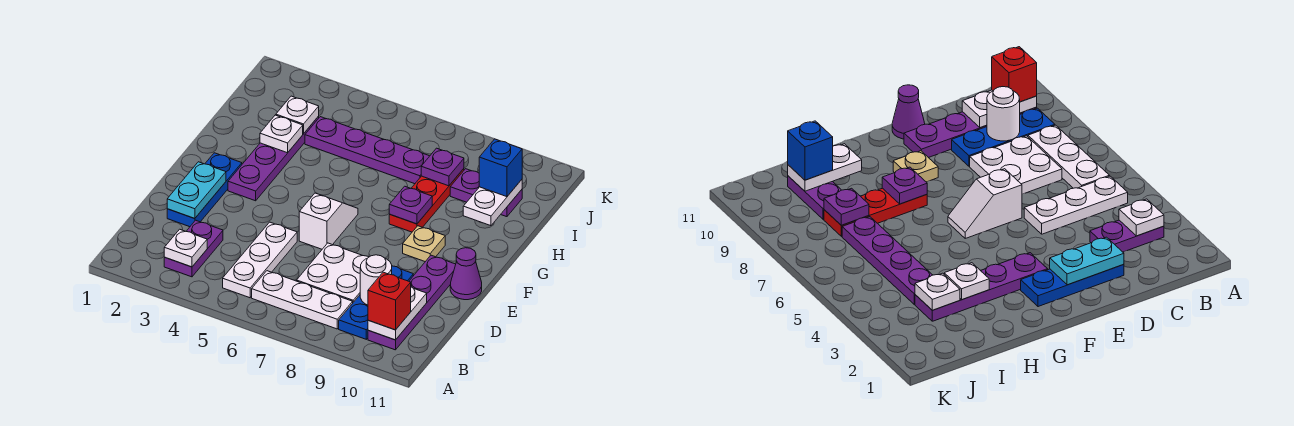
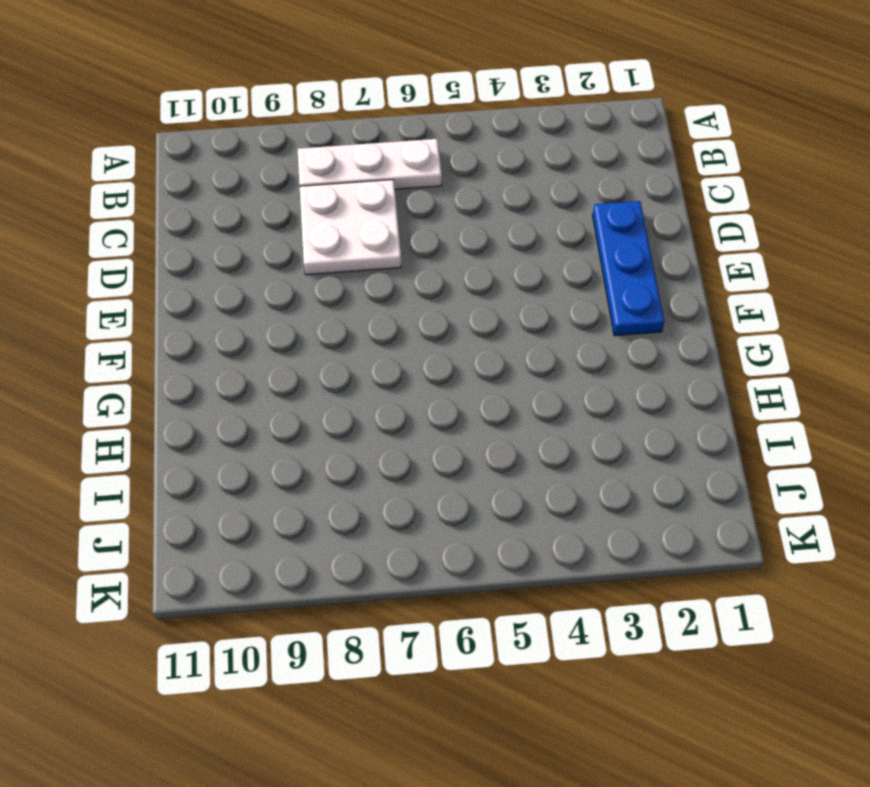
none -> purple plate B3:C3 level 1
none -> white plate B5:D5 level 1
none -> blue plate B9:D9 level 1

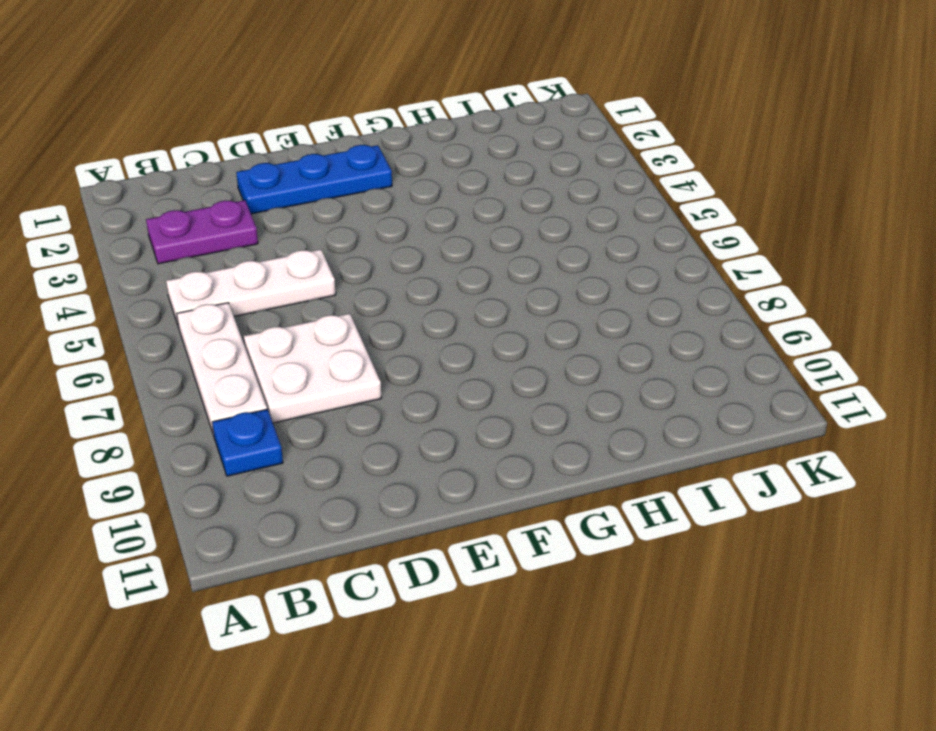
blue plate B9 level 1 -> blue plate B9:D9 level 1
none -> purple plate B10:E10 level 1
none -> white slope E6:F6 level 1 top E
none -> purple cone E11 level 1

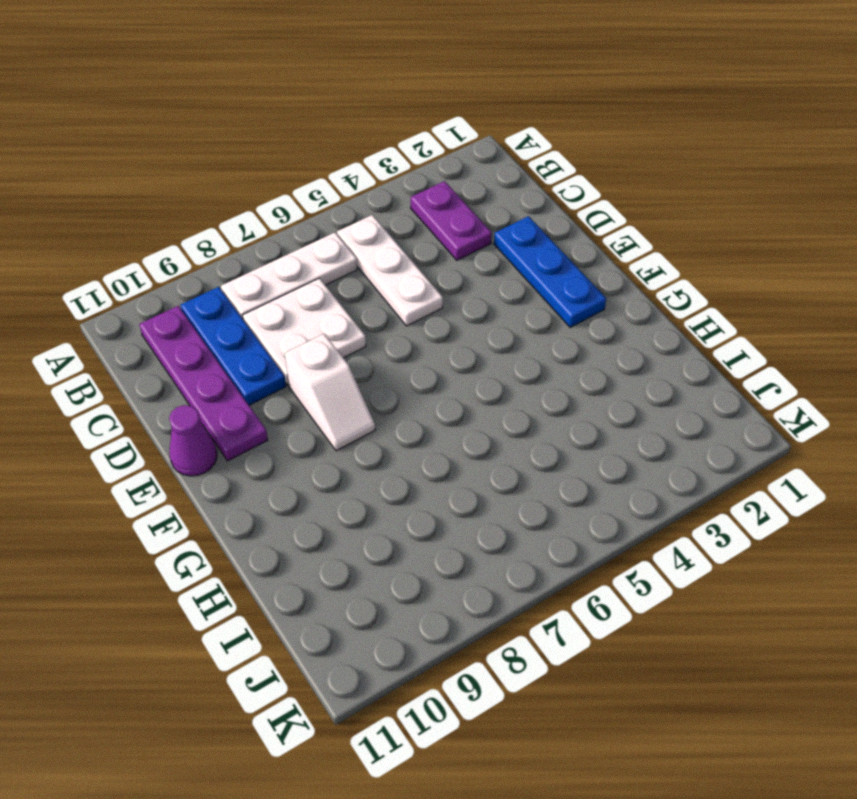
white slope E8:F8 level 1 top E -> white slope E6:F6 level 1 top E
none -> purple plate F3:I3 level 1
none -> tan plate F9 level 1
none -> red plate G8:I8 level 1

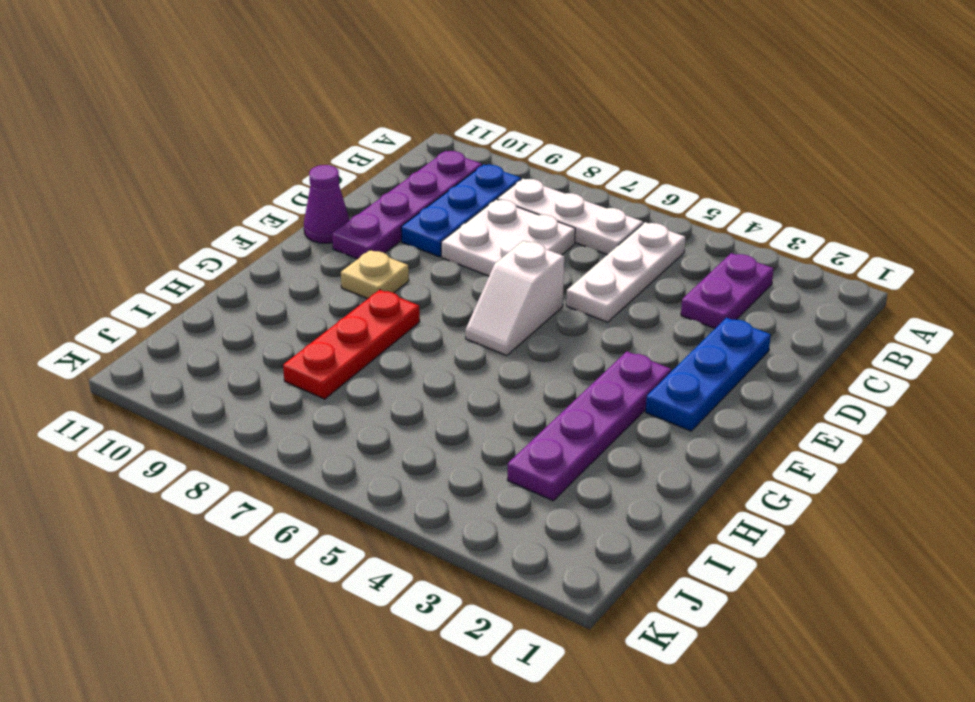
none -> purple plate I4:I7 level 1
none -> purple plate I9:I10 level 1
none -> white plate B3 level 2

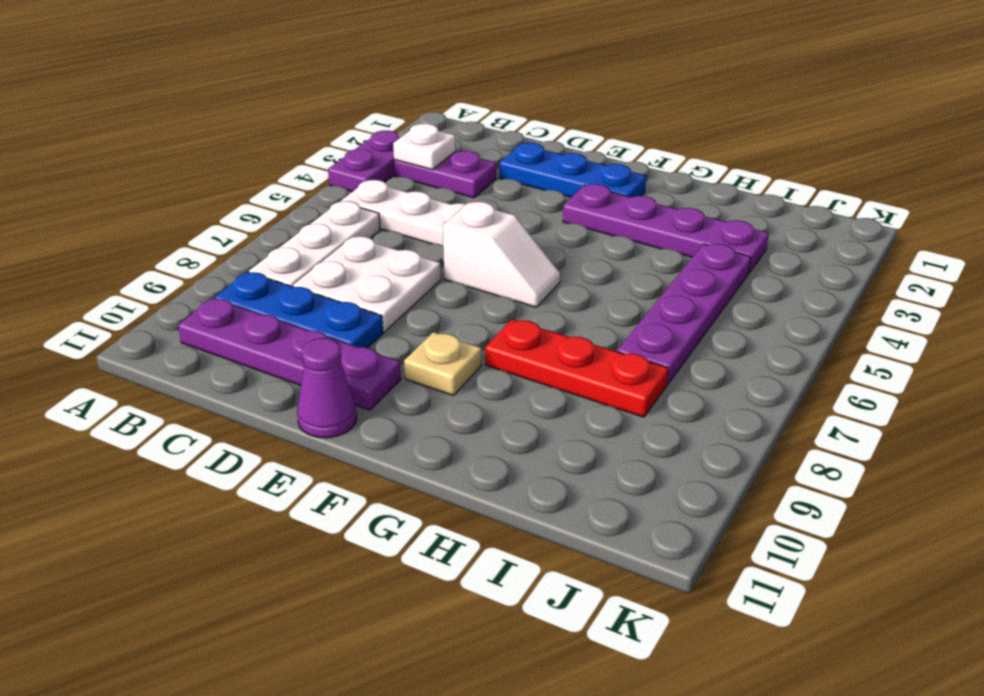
purple plate A3:A4 level 1 -> purple plate I9:I10 level 1
none -> white plate B10:C10 level 2
none -> white round brick C9 level 2
none -> cyan plate D2:E2 level 2

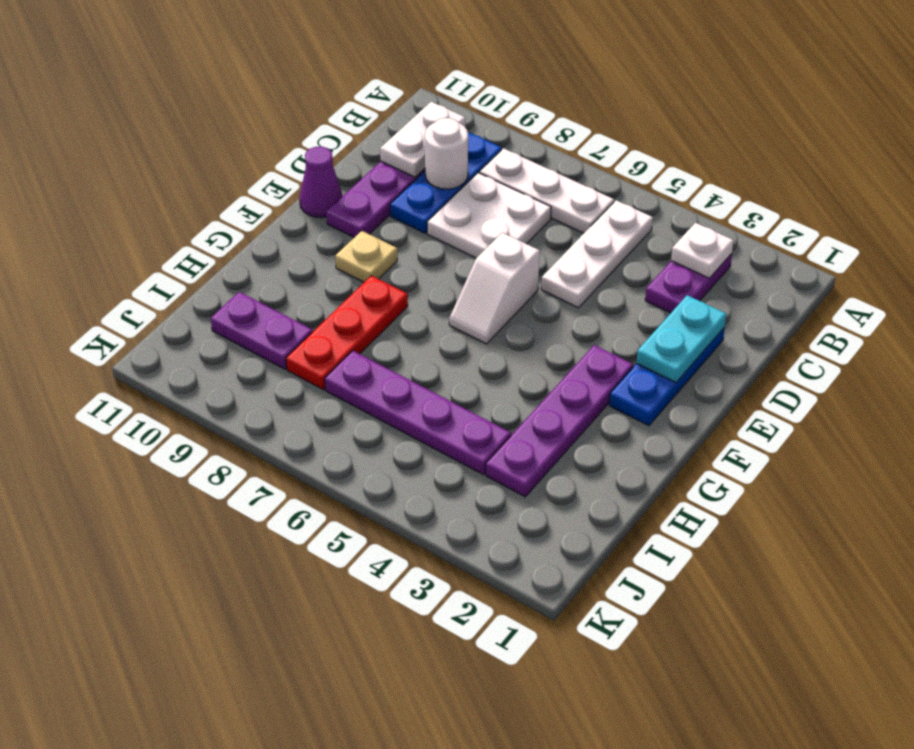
none -> purple plate G8 level 2
none -> white plate H3 level 2
none -> white plate H10:I10 level 2

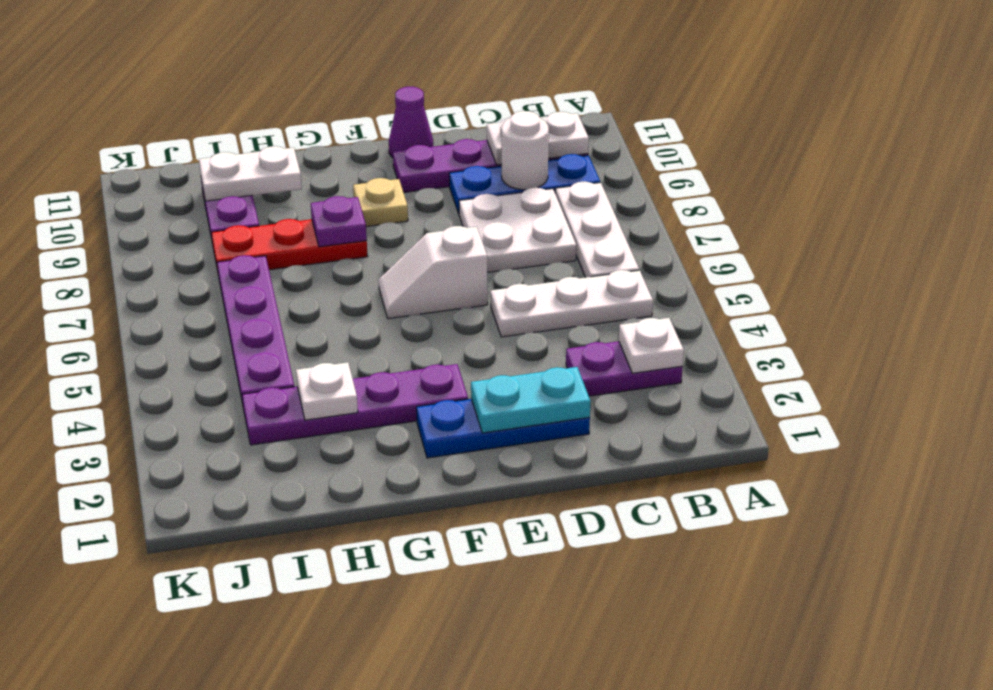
none -> white plate I3 level 2
none -> purple plate I8 level 2
none -> red brick B10 level 3

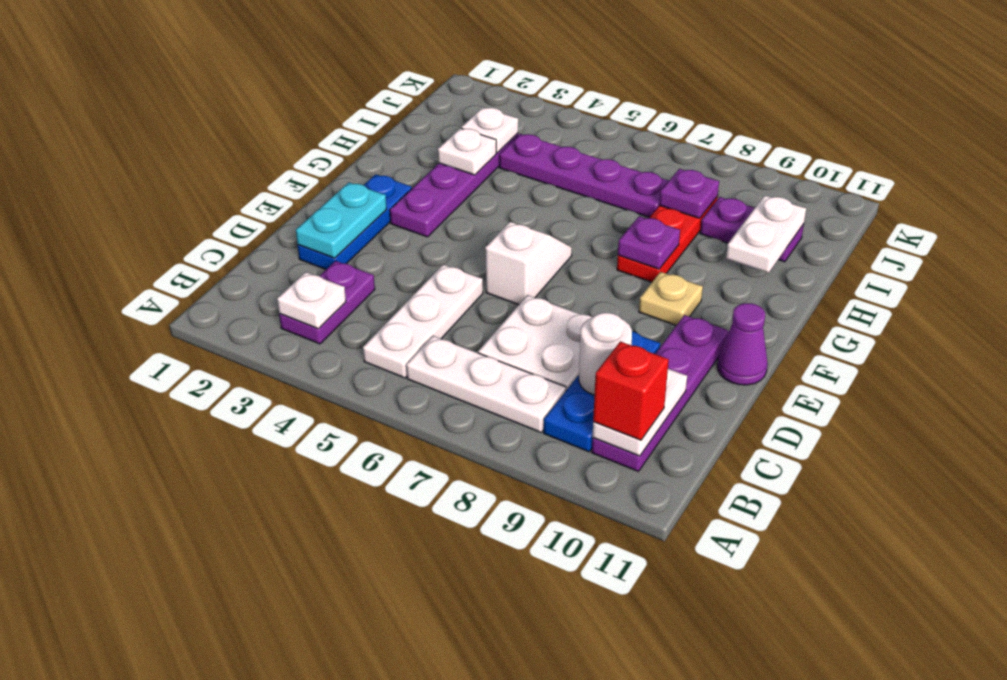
none -> blue brick I10 level 3

